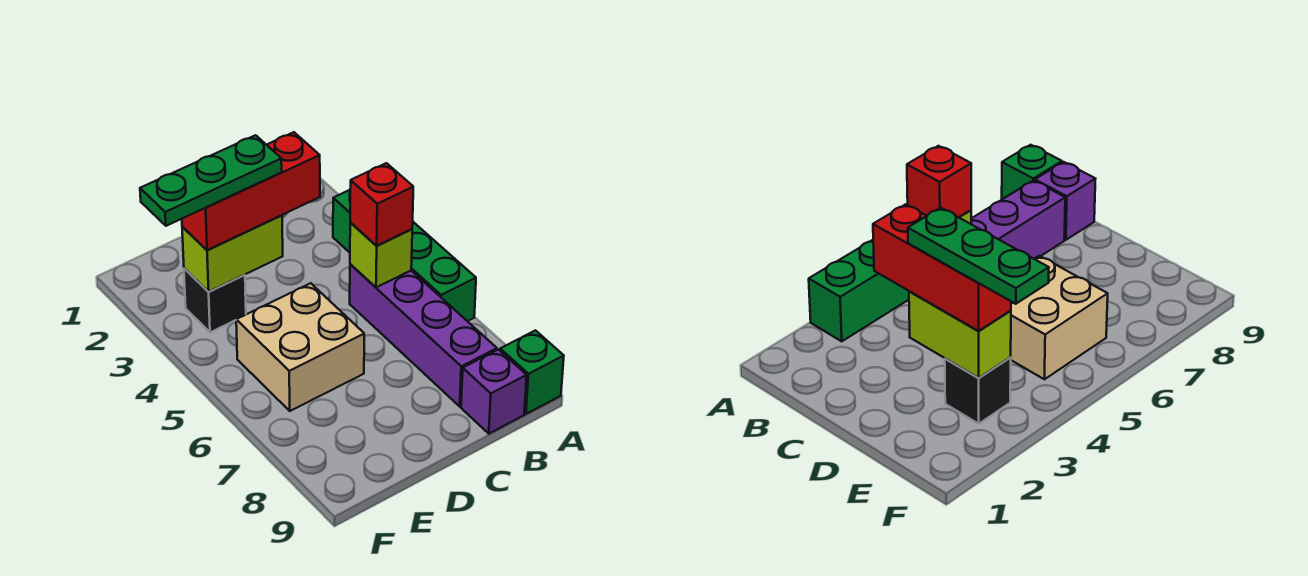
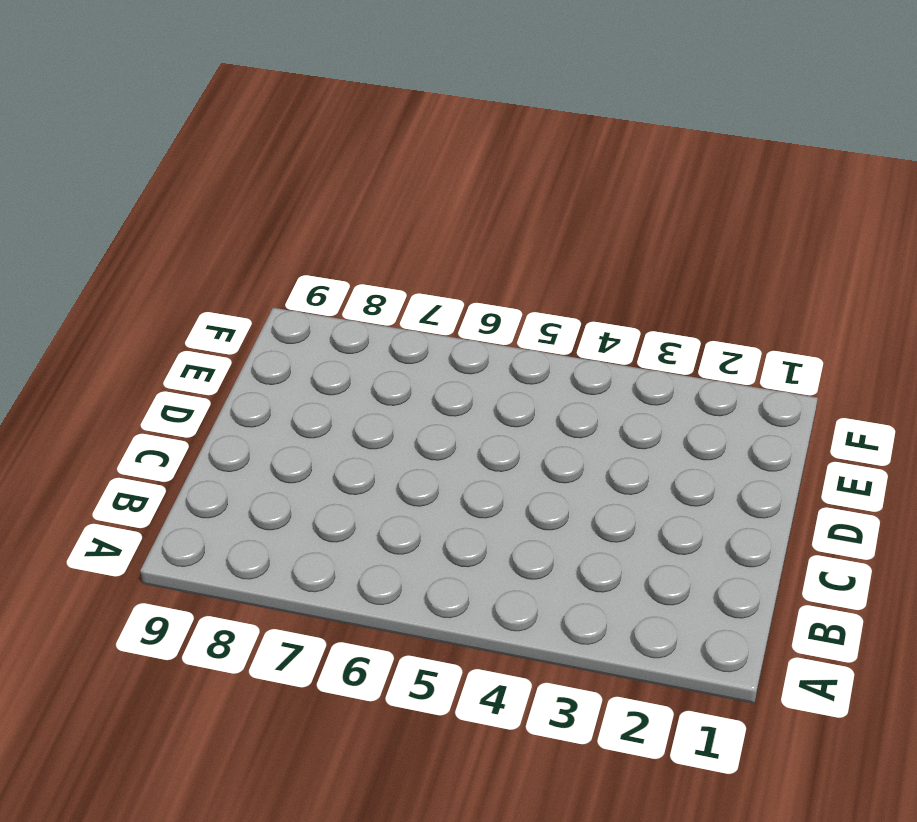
none -> green brick A3:A6 level 1
none -> green brick A9 level 1

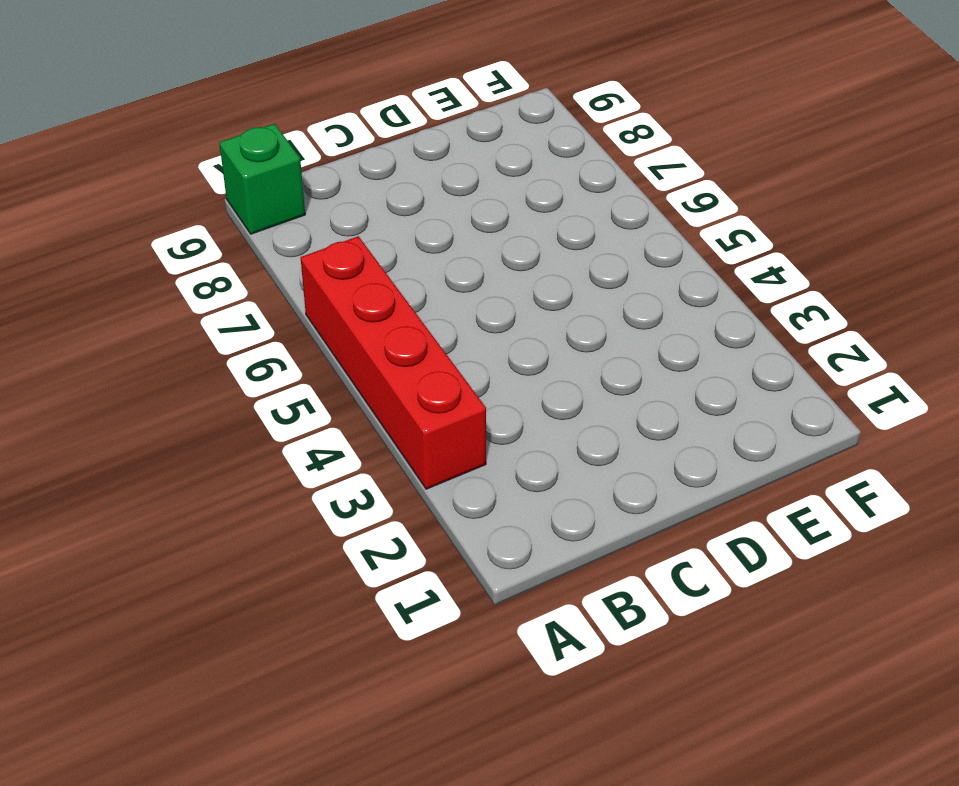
red brick A3:A6 level 1 -> green brick A3:A6 level 1
none -> purple brick B5:B8 level 1
none -> purple brick B9 level 1

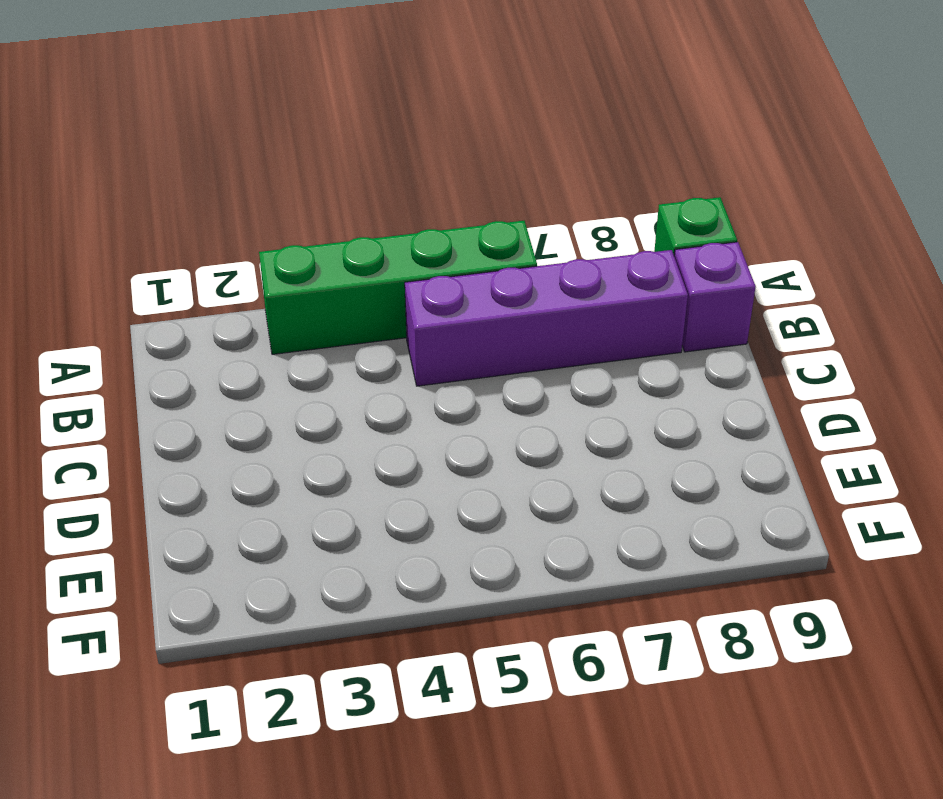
none -> tan brick D5:E6 level 1
none -> black brick E3 level 1

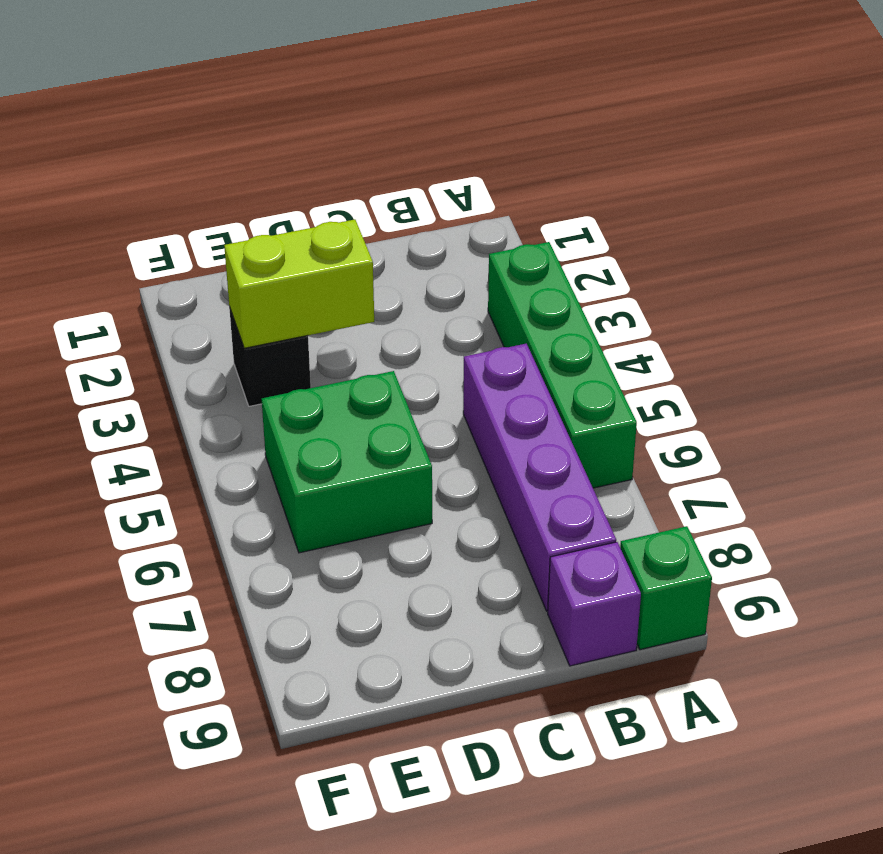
green brick D5:E6 level 1 -> tan brick D5:E6 level 1
none -> lime brick B5 level 2
none -> red brick B5 level 3

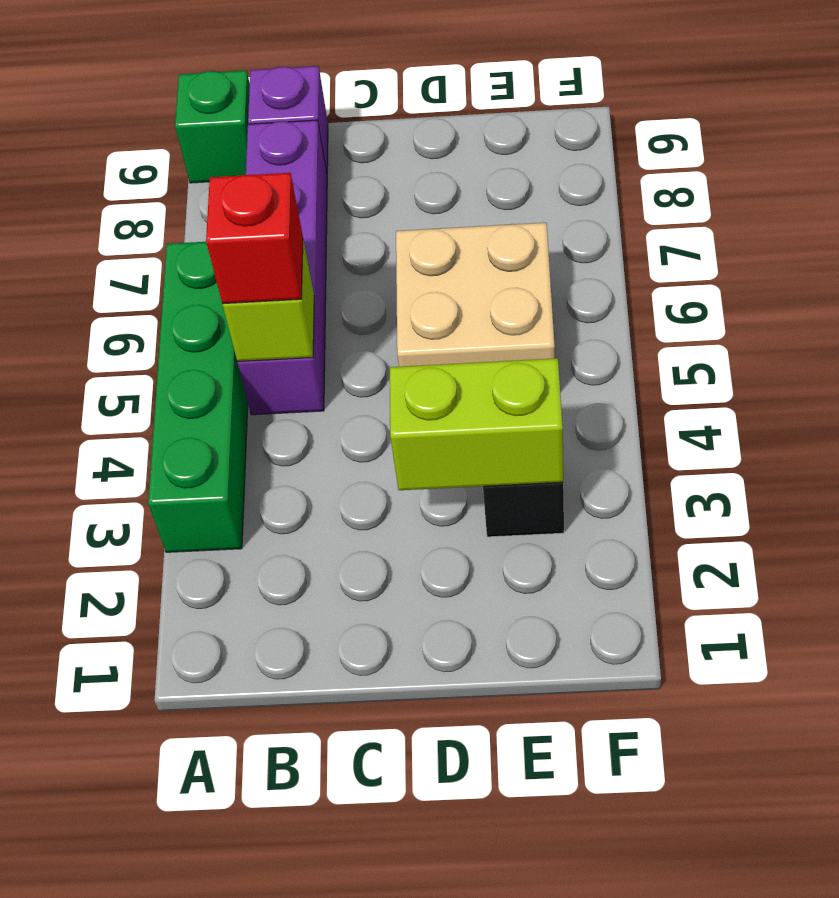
none -> red brick C3:E3 level 3
none -> green plate D3:F3 level 4

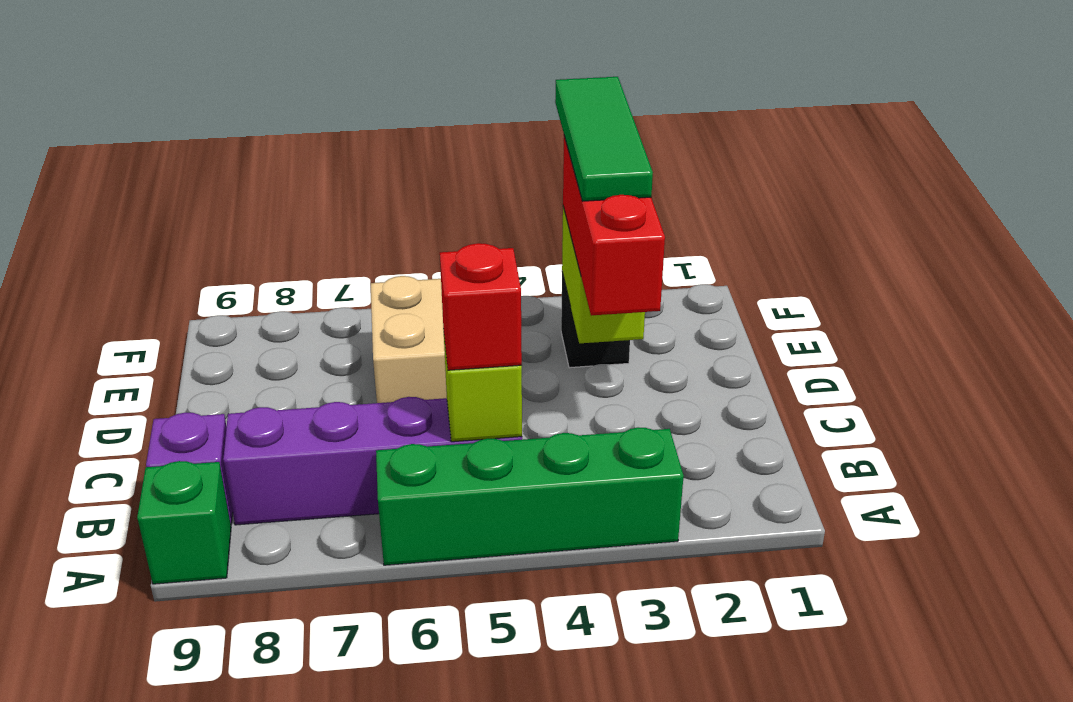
green tile D3:F3 level 4 -> green plate D3:F3 level 4

